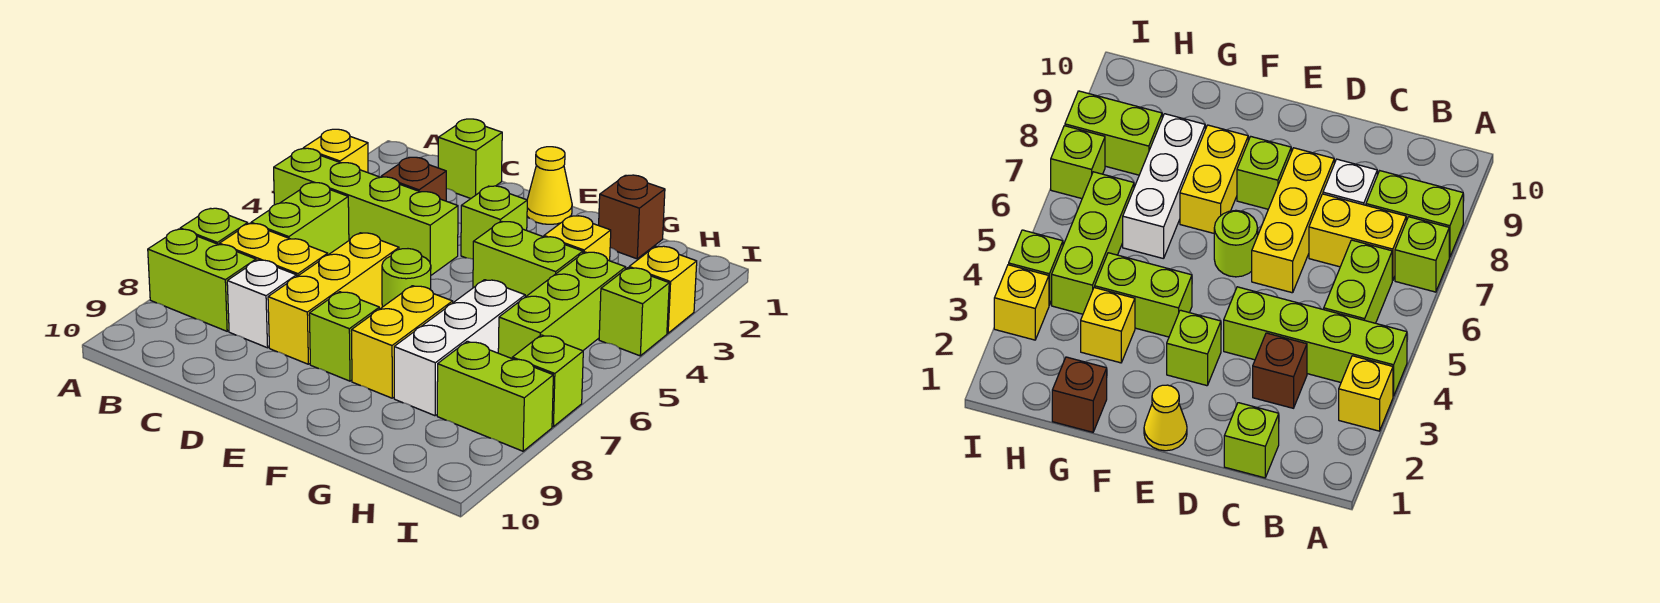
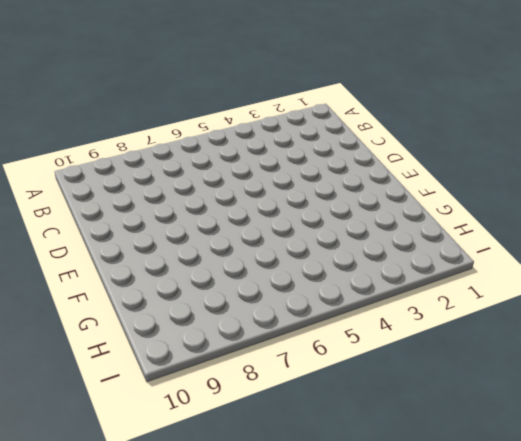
none -> yellow brick A3 level 1
none -> lime brick A4:D4 level 1
none -> lime brick A7 level 1

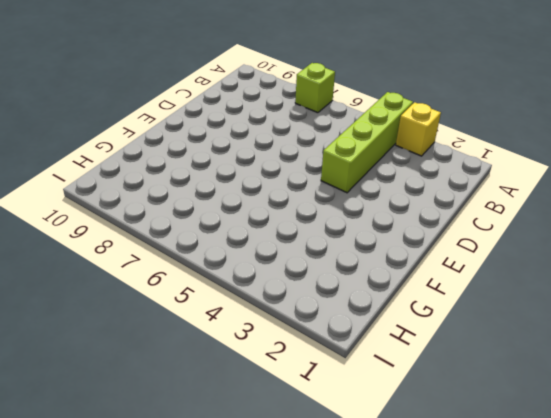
none -> lime brick A8:B8 level 1
none -> lime brick B5:B6 level 1
none -> yellow brick B7:C7 level 1

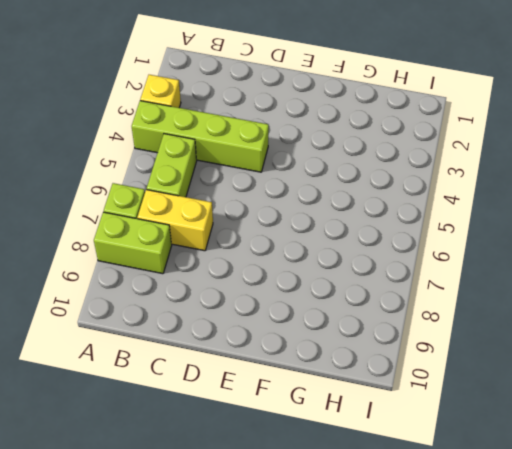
none -> lime brick C1 level 1
none -> brown brick C3 level 1
none -> white brick C8 level 1

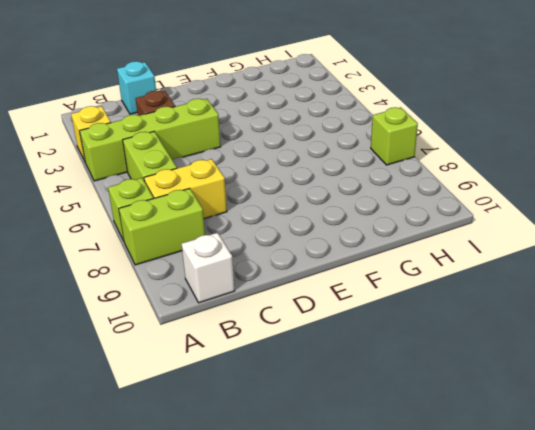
white brick B10 level 1 -> white brick C8 level 1
cyan brick C1 level 1 -> lime brick C1 level 1
none -> yellow brick D6:D8 level 1
none -> yellow cone E1 level 1
none -> lime brick E3 level 1

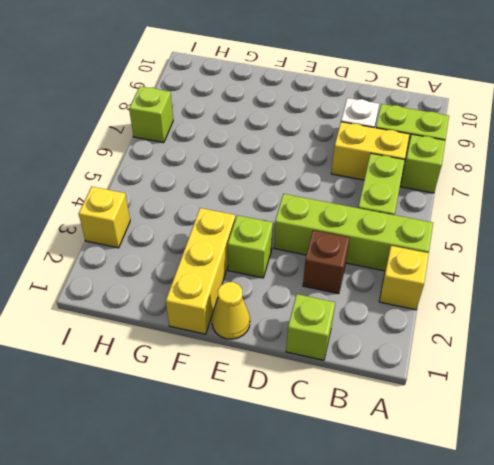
yellow brick F1:F3 level 1 -> yellow brick D6:D8 level 1
none -> lime round brick E6 level 1
none -> lime brick E8 level 1
none -> lime brick F4:G4 level 1

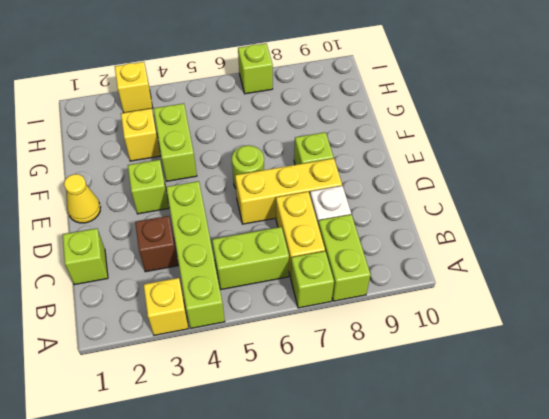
none -> yellow brick F7:F8 level 1
none -> brown brick G1 level 1
none -> white brick G6:G8 level 1

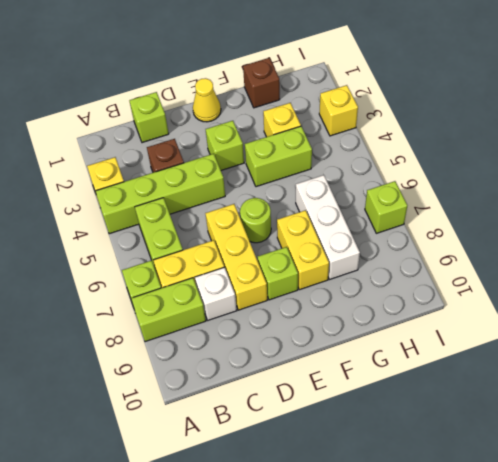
none -> lime brick H4:H6 level 1
none -> lime brick H8:I8 level 1
none -> lime brick I4 level 1

